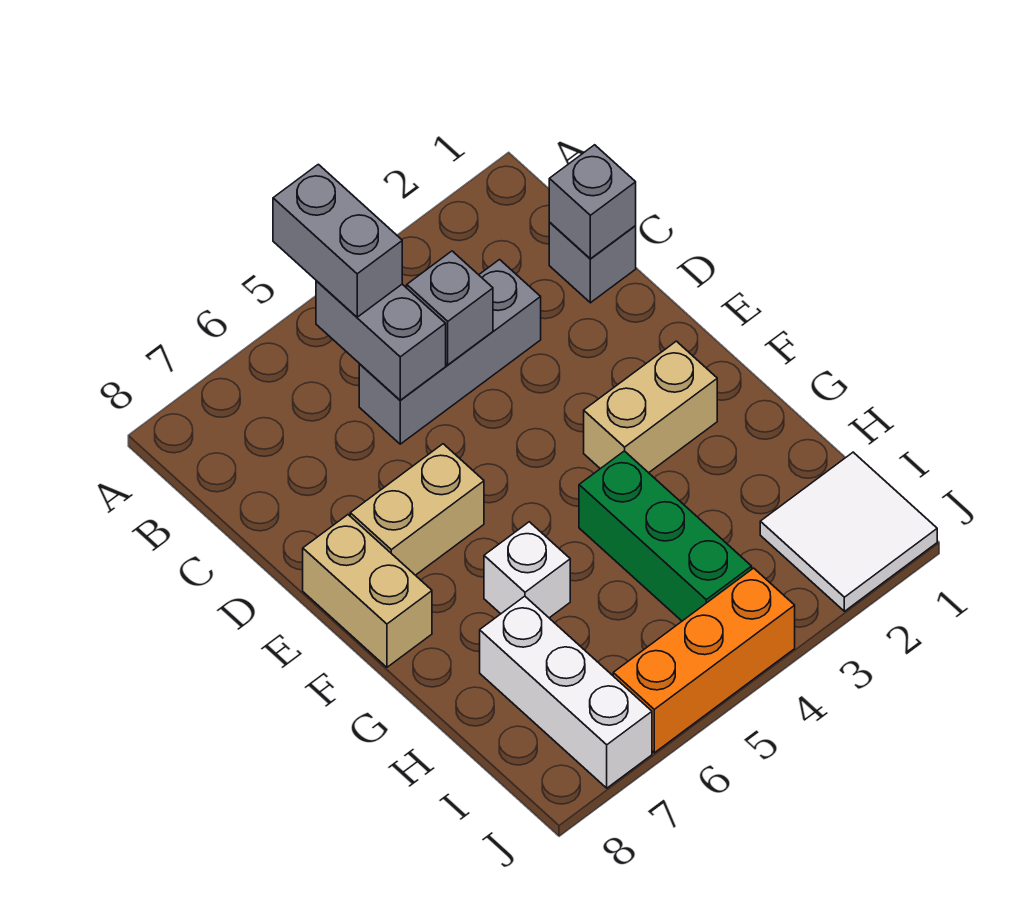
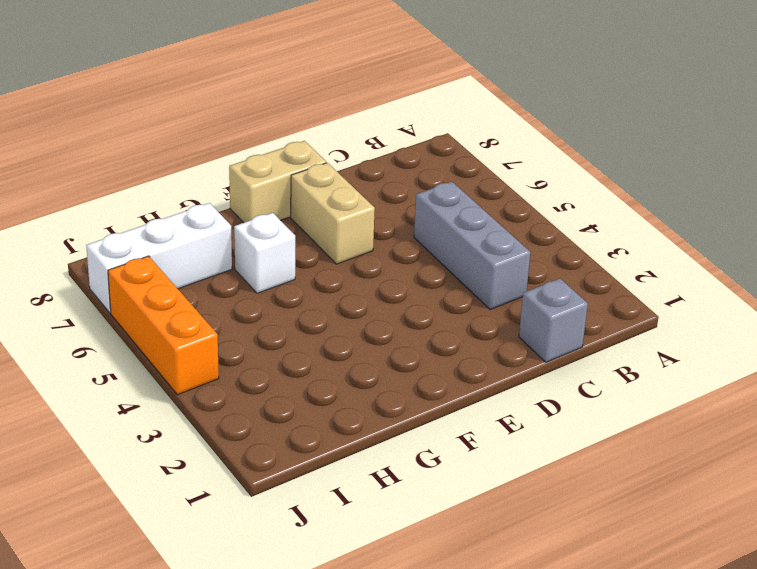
none -> tan brick F2:F3 level 1
none -> green brick G4:I4 level 1
none -> white tile I1:J2 level 1

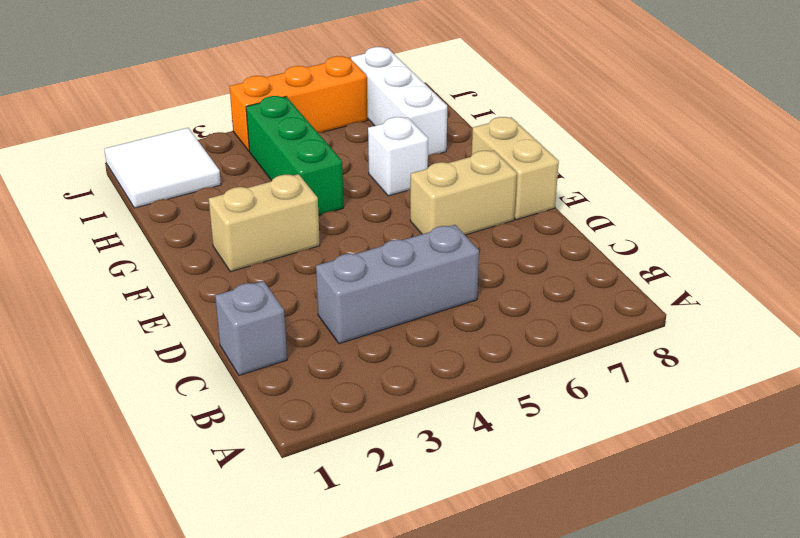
none -> grey brick B5:C5 level 2
none -> grey brick C1 level 2
none -> grey brick C4 level 2

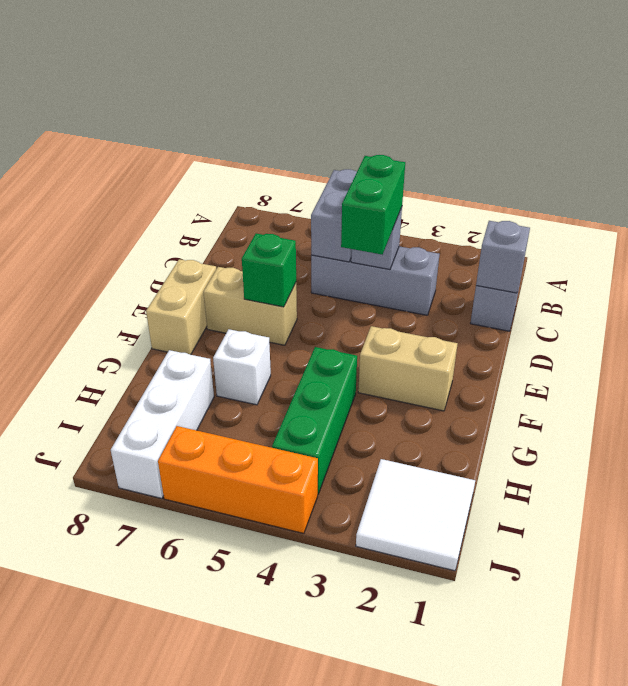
green brick C4:D4 level 3 -> none
green brick E6 level 2 -> none
none -> grey brick A5:B5 level 3

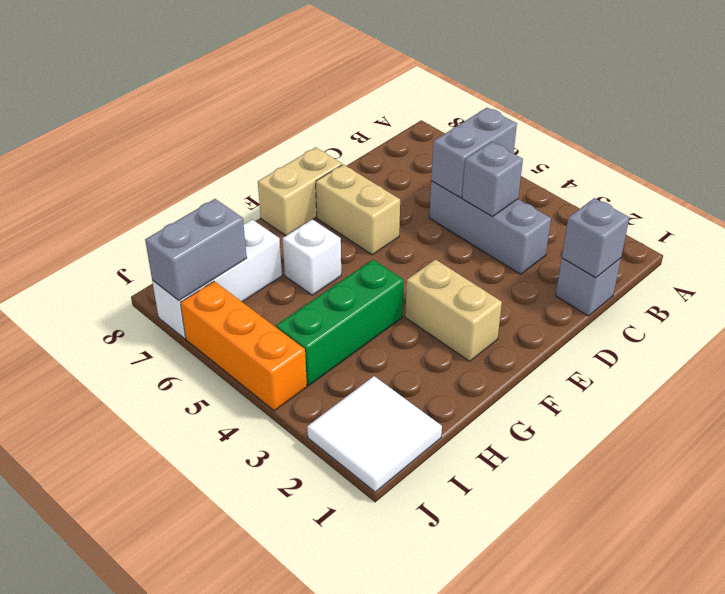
grey brick I7:J7 level 2 -> grey brick A5:B5 level 3

